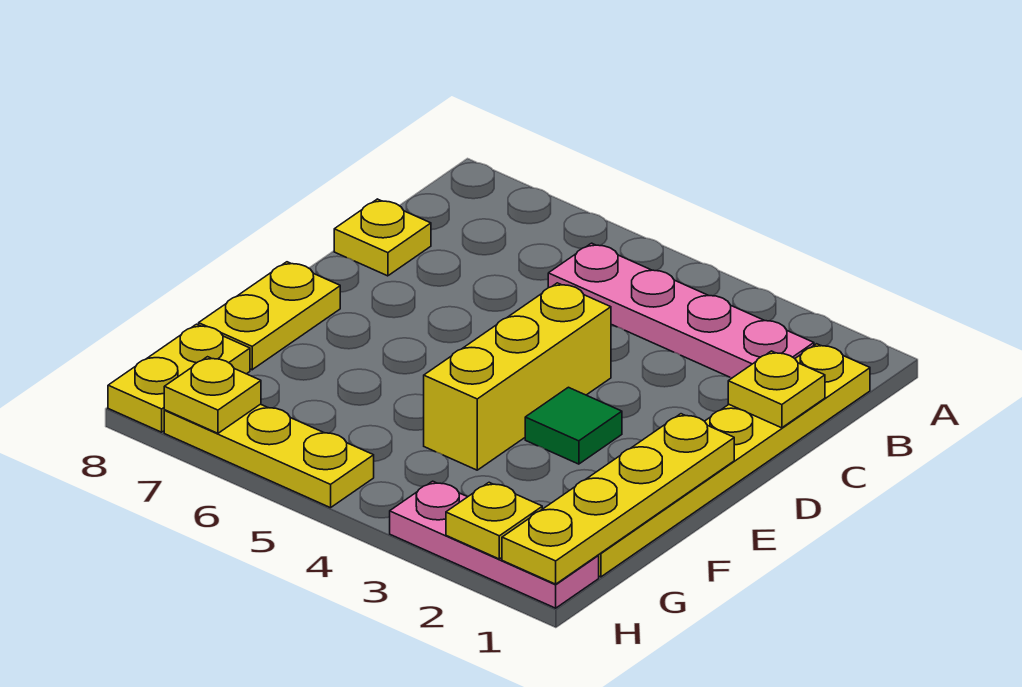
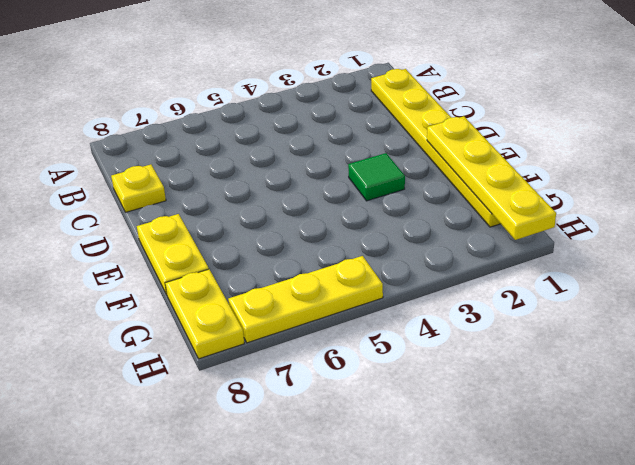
none -> pink plate B2:B5 level 1
none -> yellow brick D4:F4 level 1
none -> pink plate H1:H3 level 1

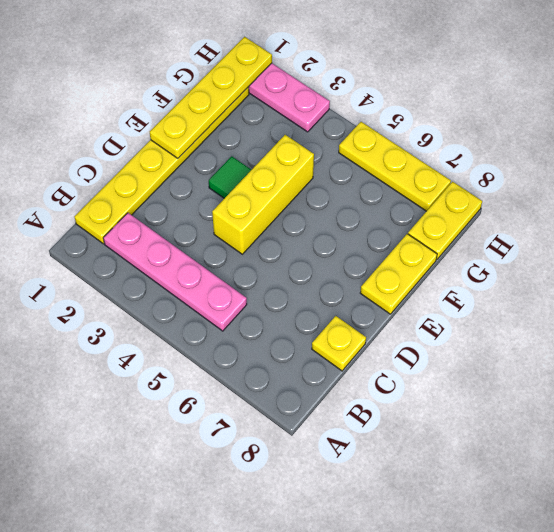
none -> yellow plate C1 level 2
none -> yellow plate H2 level 2
none -> yellow plate H7 level 2

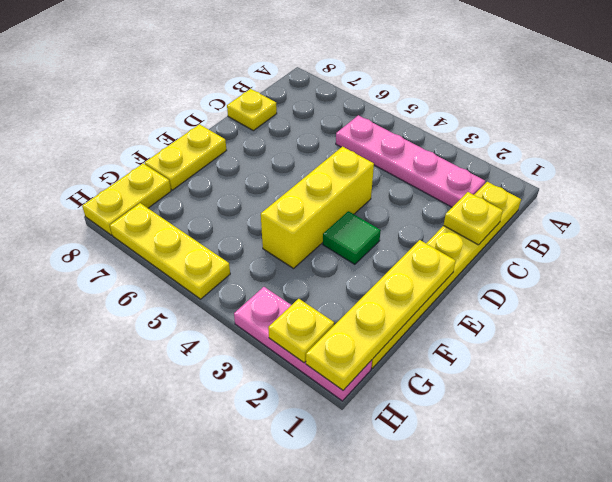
none -> yellow plate H7 level 2

